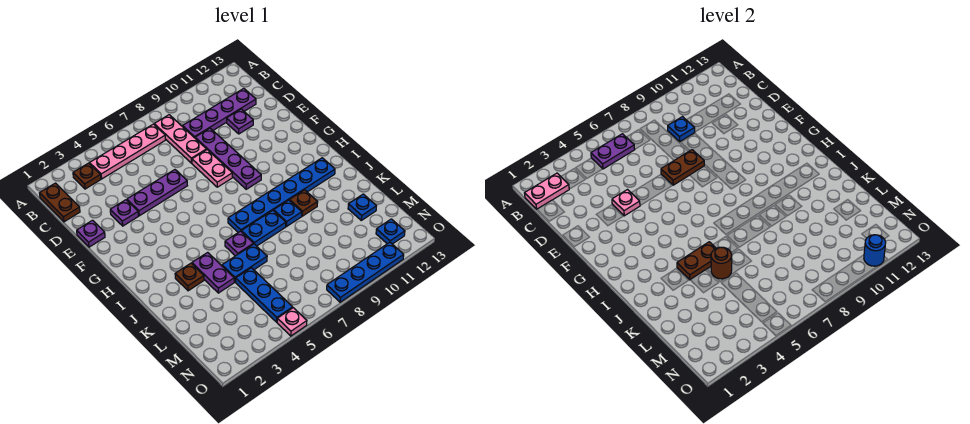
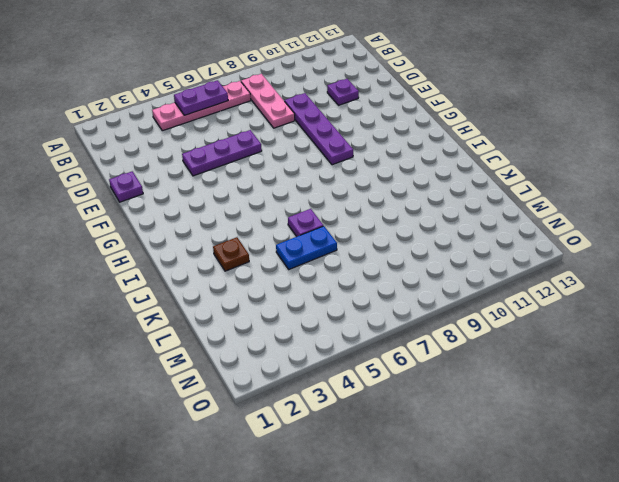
none -> brown plate B1:C1 level 1
none -> brown plate B3 level 1
none -> purple plate C9:C12 level 1
none -> purple plate E3 level 1

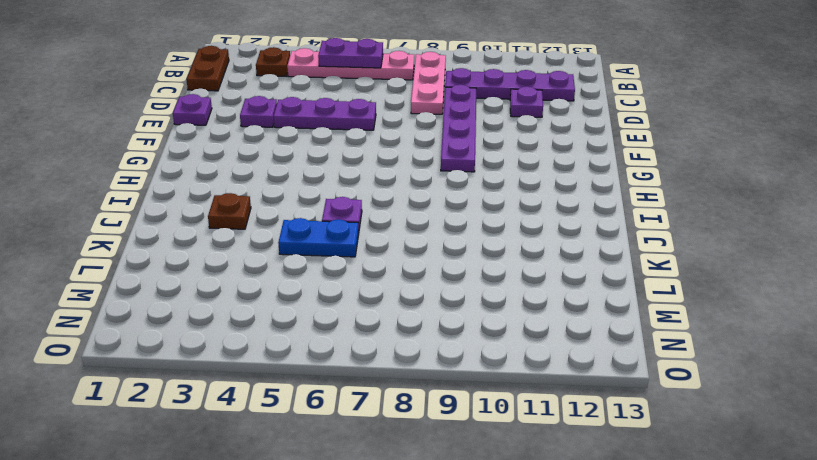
none -> pink plate E8:F8 level 1
none -> blue plate I7:I12 level 1
none -> purple plate J4:K4 level 1
none -> blue plate J7:J8 level 1

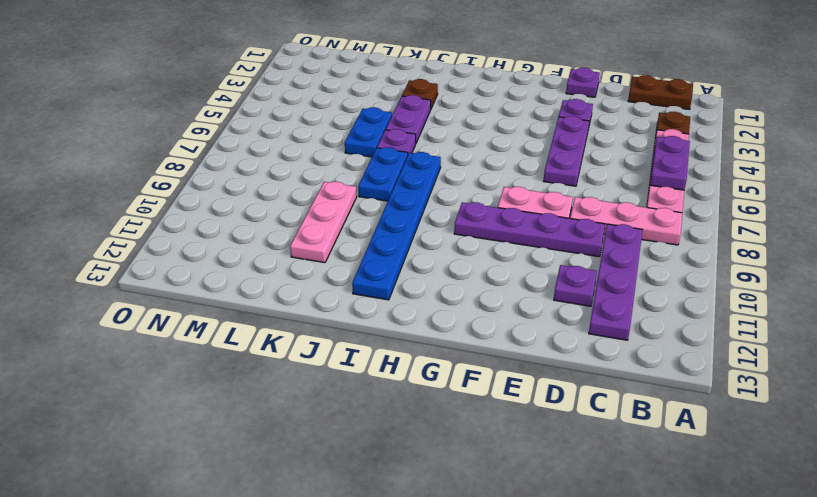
purple plate J4:J5 level 1 -> purple plate J4:K4 level 1
pink plate K9:K11 level 1 -> none
none -> blue plate J9 level 1
none -> brown plate J10 level 1
none -> blue plate L5:N5 level 1
none -> blue plate L12 level 1

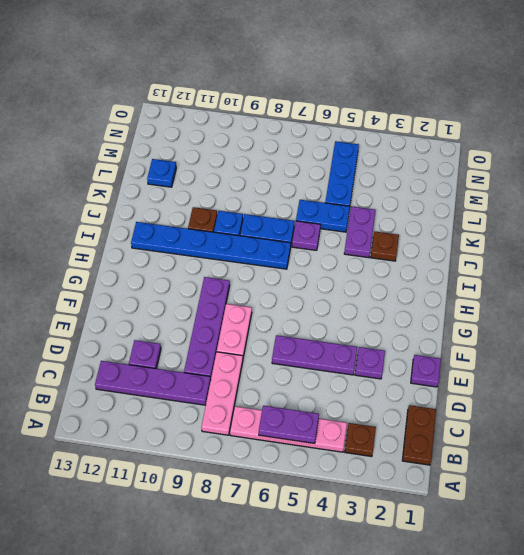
none -> blue plate N12 level 1
none -> pink plate O5 level 1
none -> blue plate O8:O11 level 1
none -> pink plate B1:B2 level 2

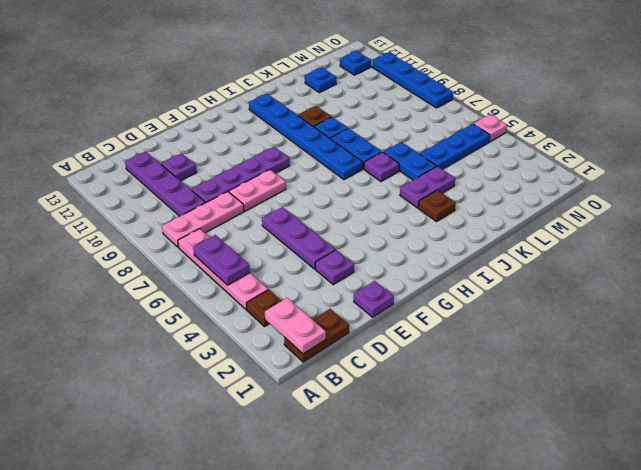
none -> blue plate C9 level 2
none -> pink plate E4 level 2
none -> brown plate E7:E8 level 2
none -> brown plate J4:J5 level 2

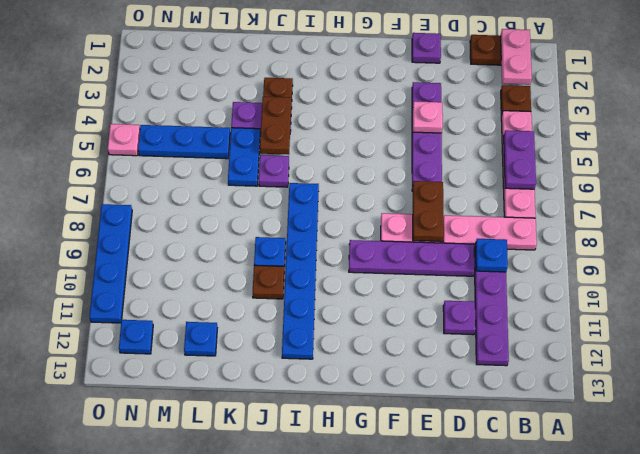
none -> blue plate J7:J8 level 1
none -> brown round brick K5 level 2
none -> blue round brick O11 level 2

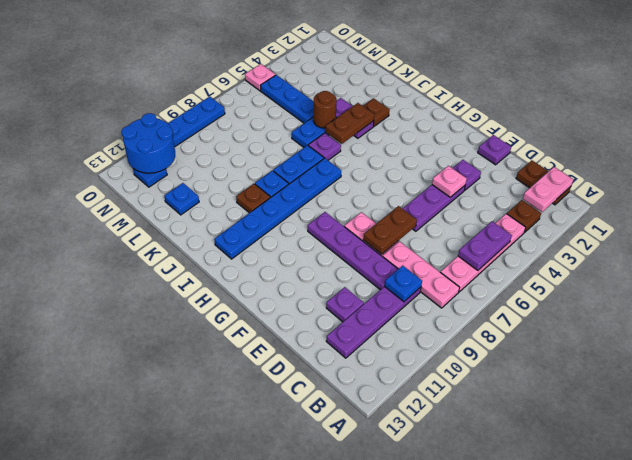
blue round brick N11:O12 level 2 -> blue round brick O11 level 2

